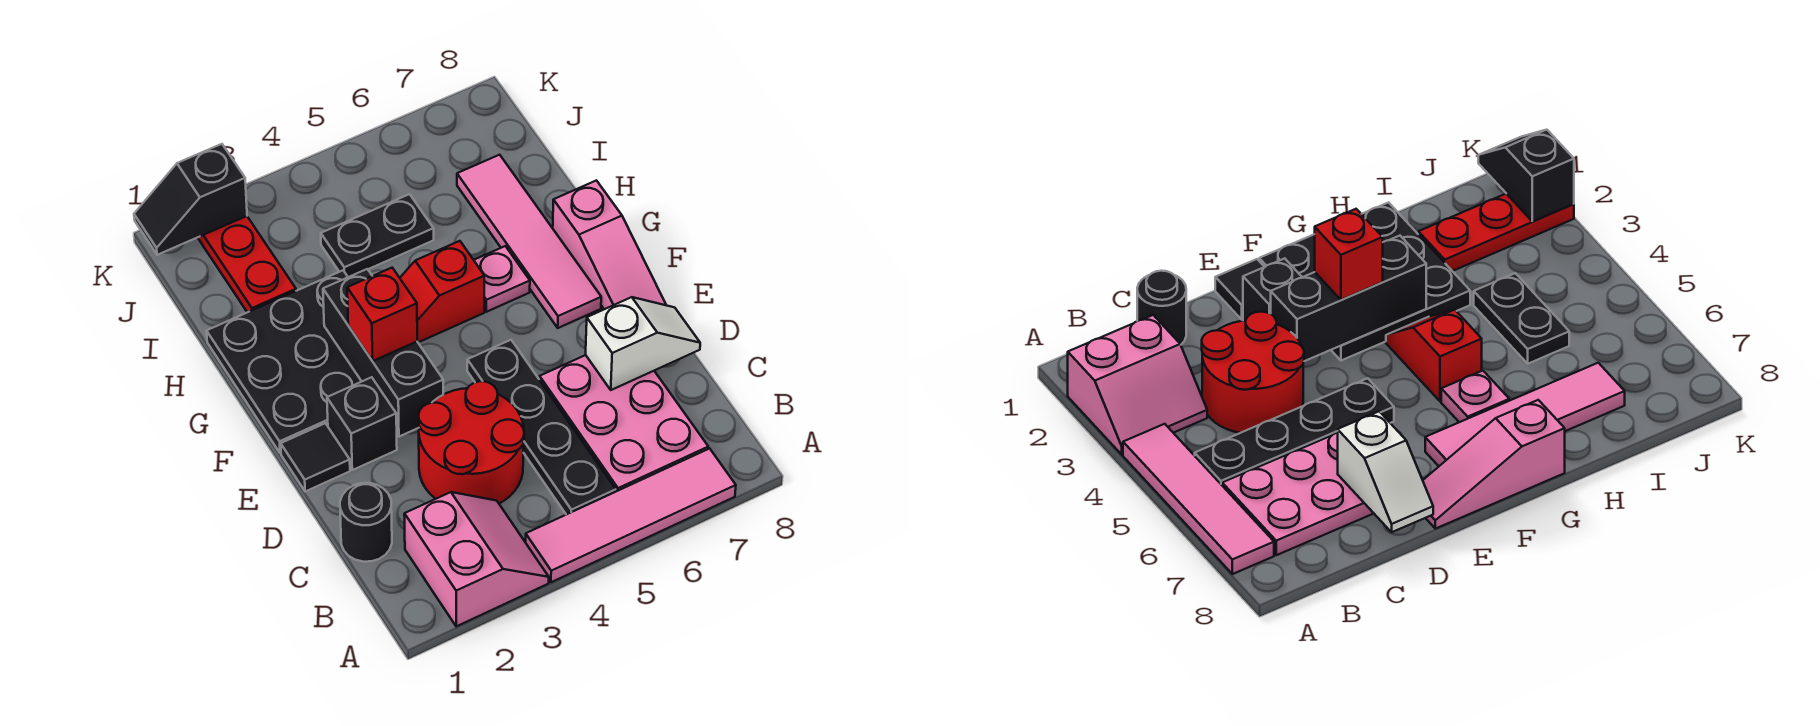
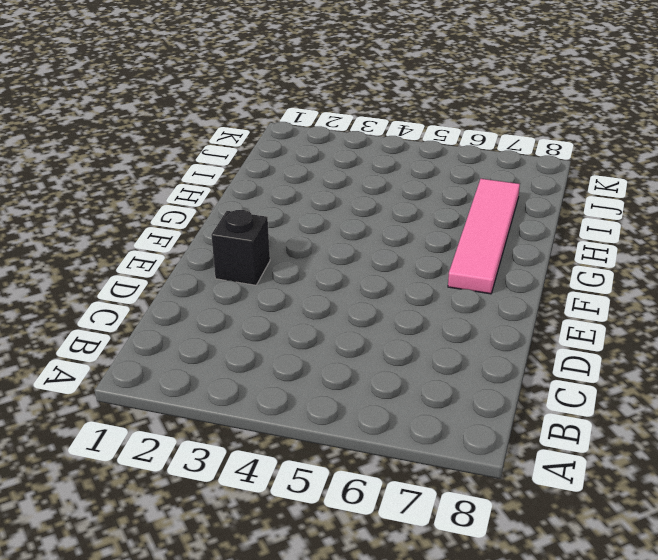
none -> pink slope A2:B3 level 1 top 2
none -> pink tile A4:A7 level 1
none -> black plate B5:E5 level 1

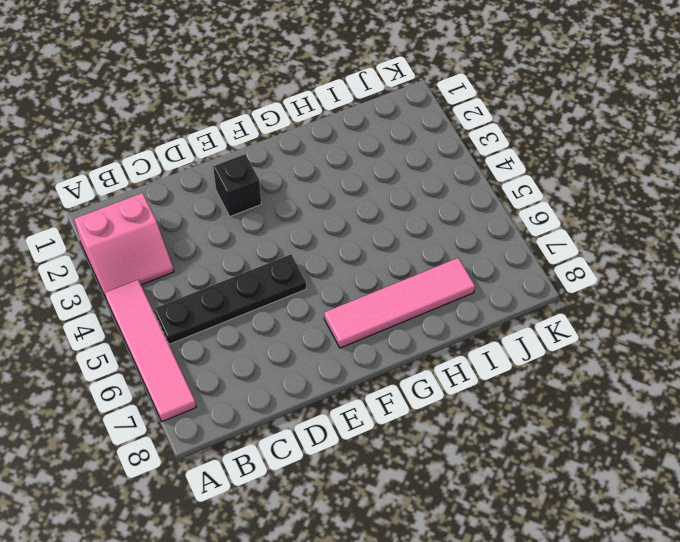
none -> pink plate B6:D7 level 1
none -> black round brick C1 level 1
none -> red round brick C3:D4 level 1

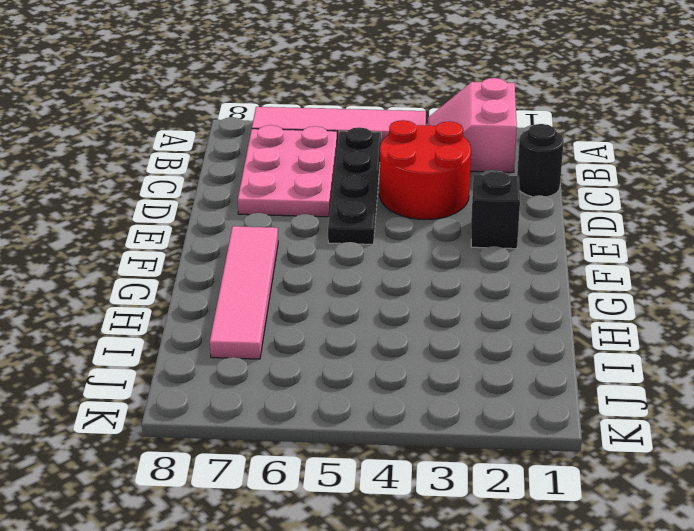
none -> black tile E1 level 1
none -> pink slope E8:G8 level 1 top G
none -> black plate F1:H3 level 1

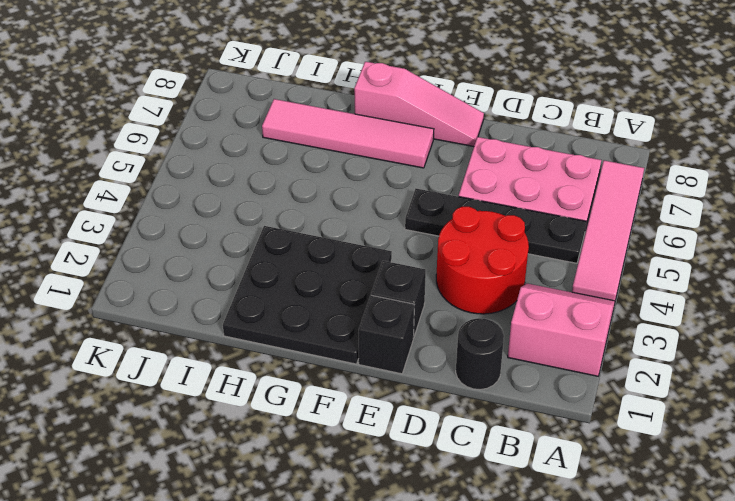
black brick E1 level 1 -> black tile E1 level 1
none -> red slope G4:G5 level 1 top 5
none -> pink plate G6 level 1
none -> red plate I2:K2 level 1

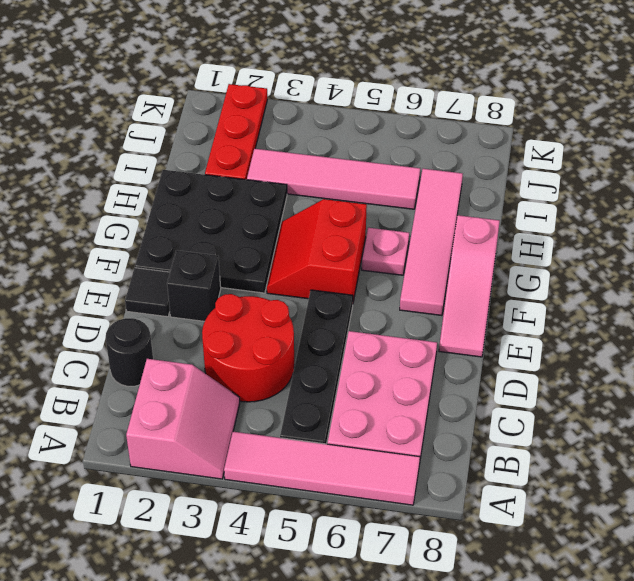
red slope F4:G5 level 1 top 5 -> red slope G4:G5 level 1 top 5
pink tile I3:I6 level 1 -> black plate I4:I5 level 1
none -> white slope D7:D8 level 2 top 7
none -> black brick E3:G3 level 2
none -> black slope K1:K2 level 2 top 2

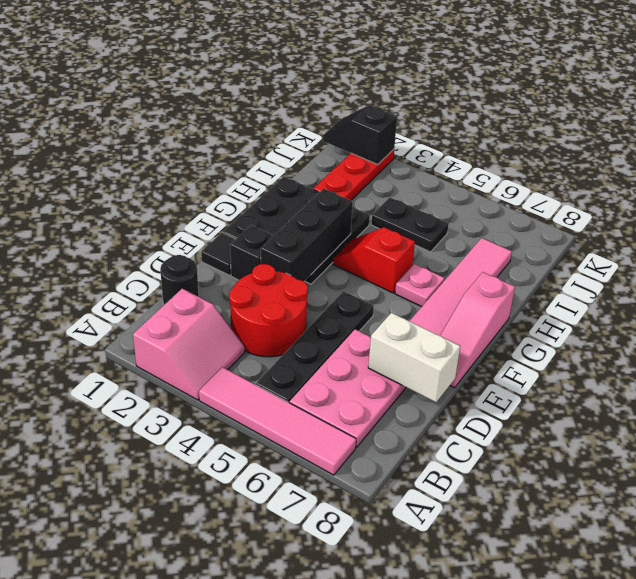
white brick D7:D8 level 2 -> white slope D7:D8 level 2 top 7
none -> red brick F3 level 3

